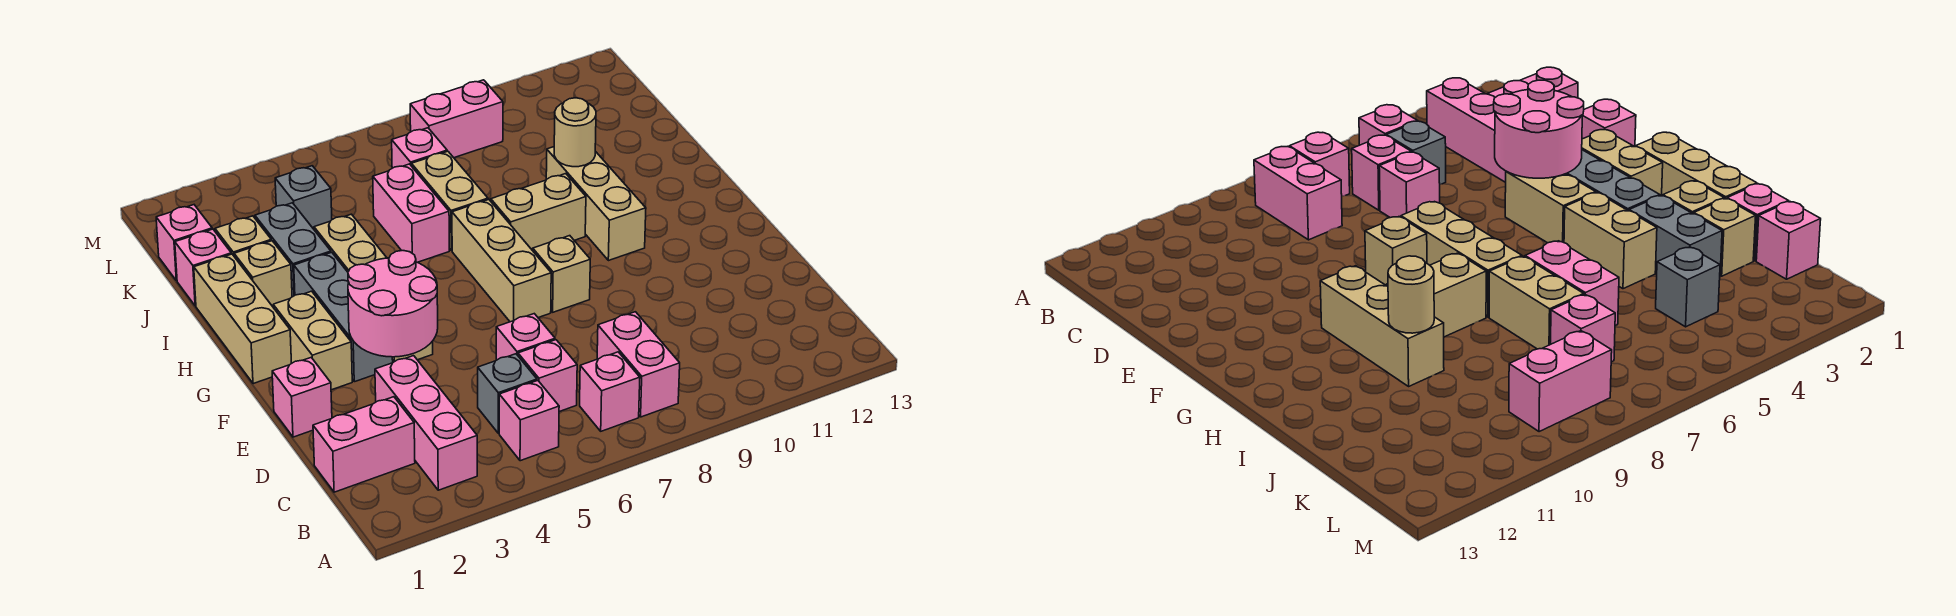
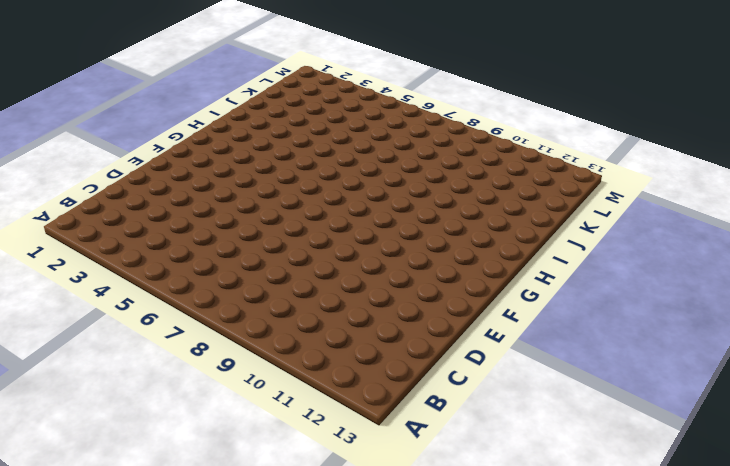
none -> pink brick B3:D3 level 1
none -> pink brick B5 level 1
none -> pink brick B7 level 1
none -> pink brick B8:C8 level 1

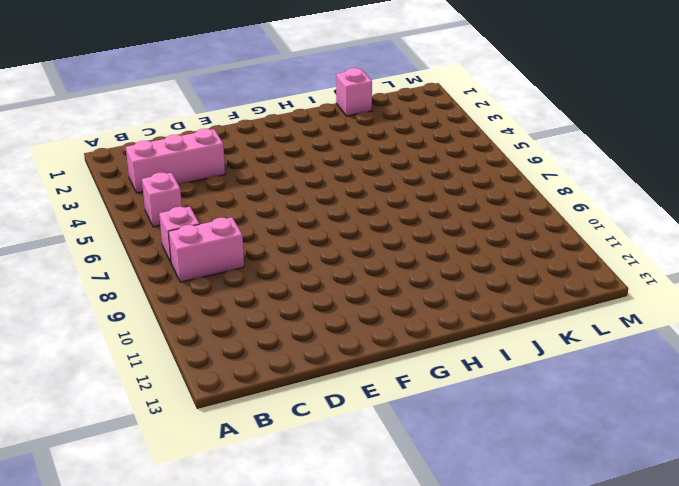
none -> pink brick C1:C2 level 1
none -> grey brick C5 level 1
none -> pink brick C6 level 1
none -> pink brick D6 level 1

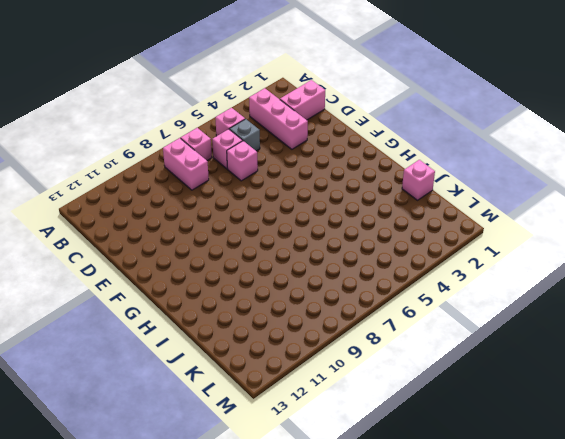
none -> pink brick E1 level 1
none -> tan brick F2:G2 level 1
none -> grey brick F3:H3 level 1
none -> tan brick F4:G4 level 1

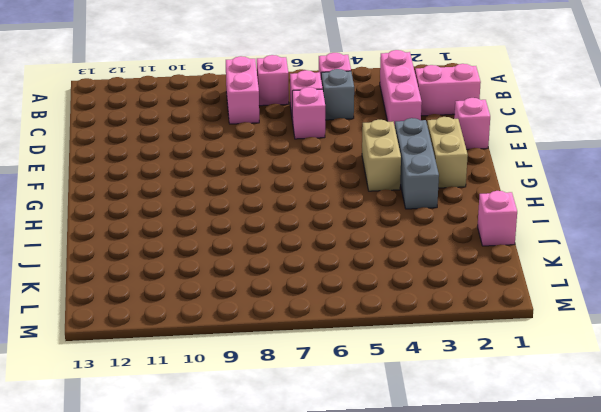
none -> tan brick F7:H7 level 1
none -> tan brick F8 level 1
none -> tan brick G1:I1 level 1
none -> tan brick G10:I10 level 1

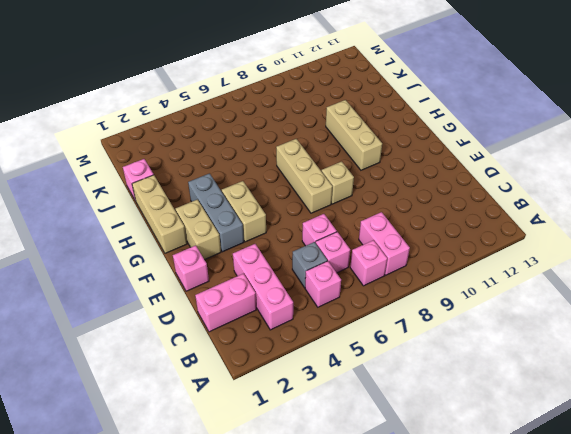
none -> tan brick H4:I4 level 1
none -> tan brick H8:H9 level 1
none -> tan brick I2 level 1
none -> grey brick I3:J3 level 1

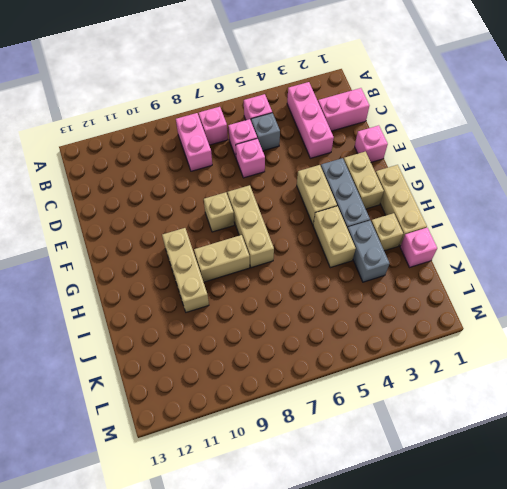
none -> pink brick I6:J6 level 1
none -> tan brick I7:J7 level 1
none -> tan brick J2 level 1
none -> pink brick K1 level 1

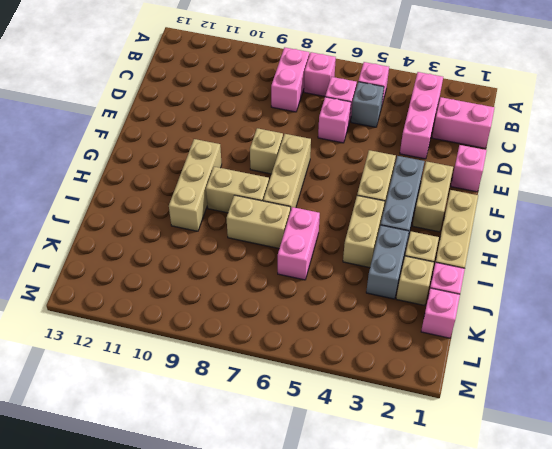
tan brick I7:I8 level 1 -> tan brick I7:J7 level 1
none -> grey brick K4 level 1
none -> pink brick K7 level 1
none -> pink brick L8:L9 level 1
none -> pink round brick E3:F4 level 2

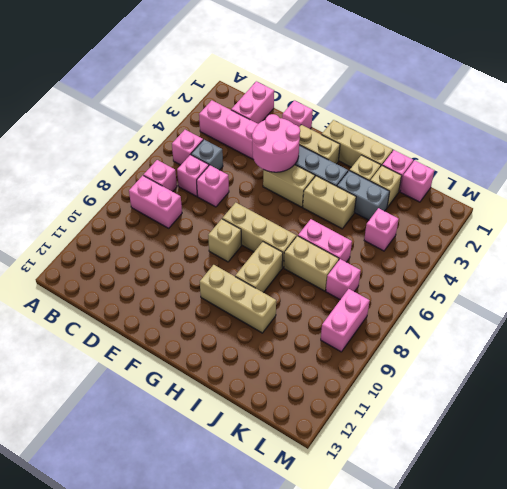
pink brick K4 level 1 -> grey brick K4 level 1
none -> tan round brick I10 level 2

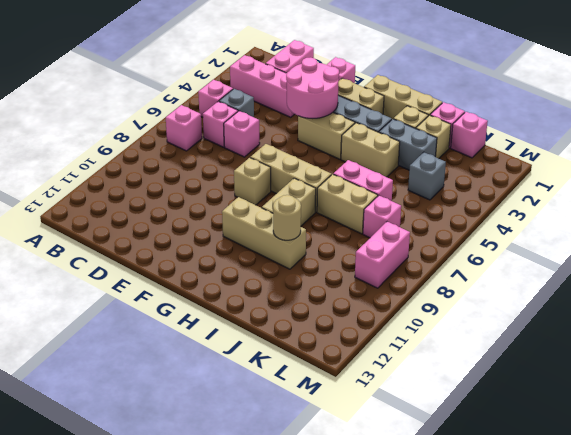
none -> pink brick B8:C8 level 1

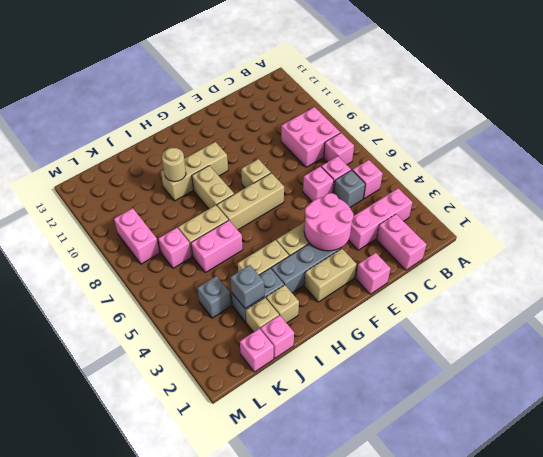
pink brick B8:C9 level 1 -> pink brick B8:C8 level 1
grey brick J3 level 2 -> none
none -> tan brick G1:I1 level 1

